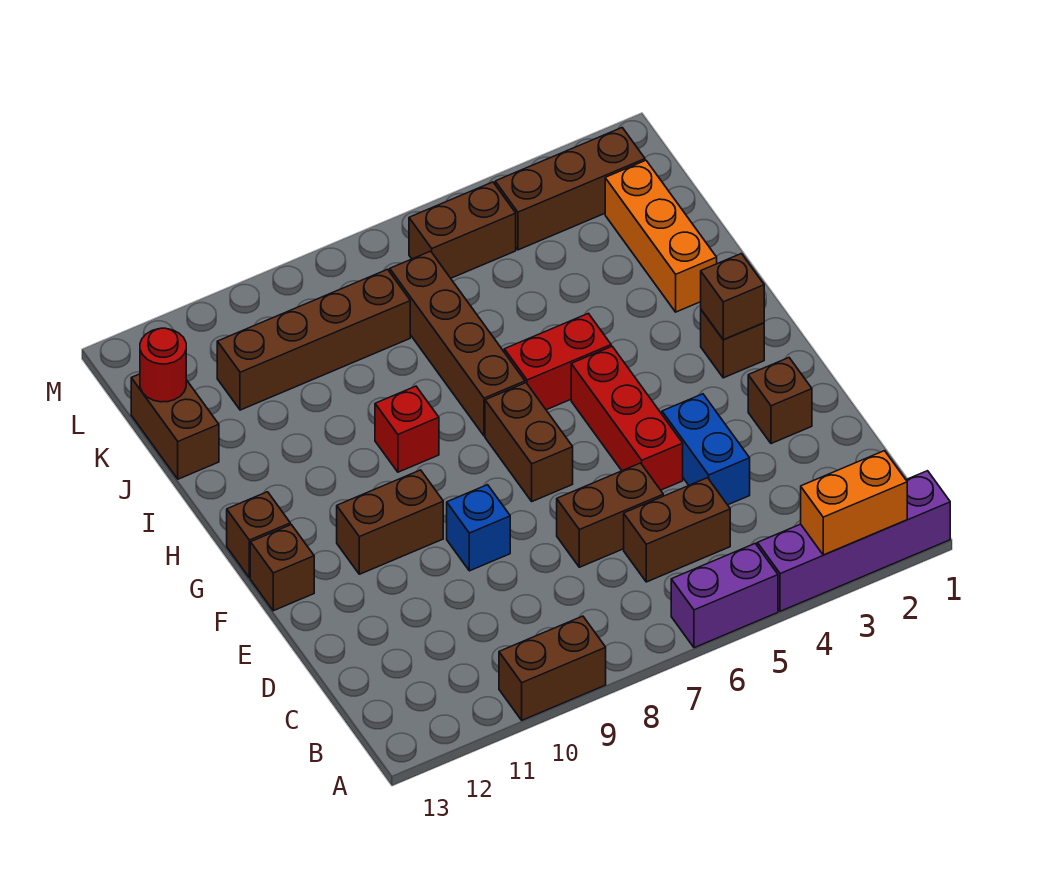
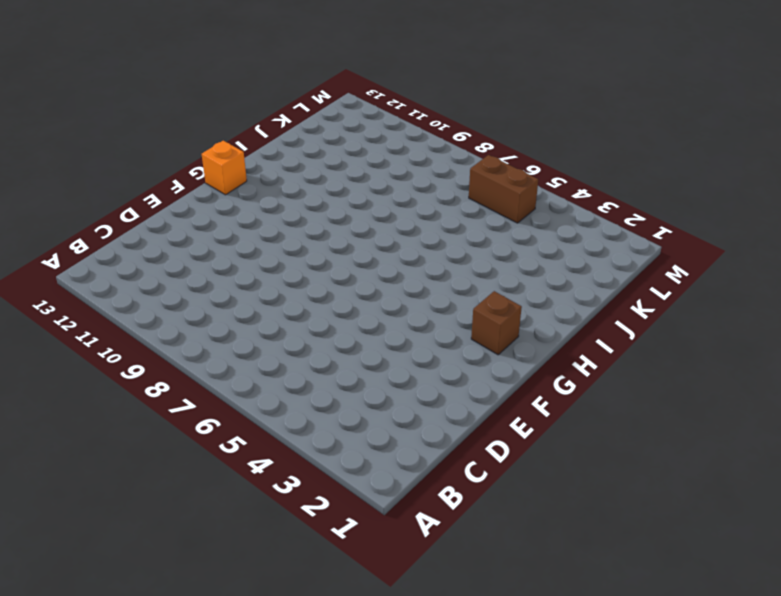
orange brick G13 level 1 -> brown brick G13 level 1
none -> purple brick A1:A4 level 1
none -> purple brick A5:A6 level 1
none -> brown brick A9:A10 level 1

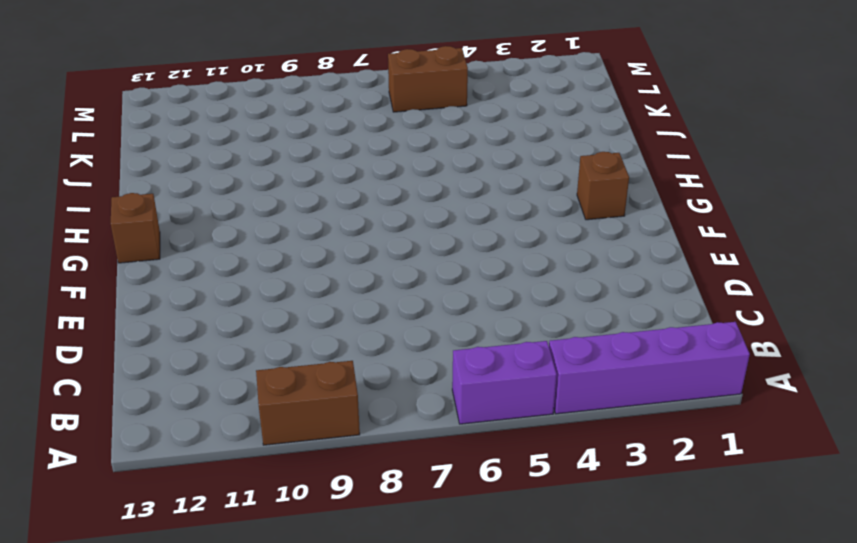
none -> brown brick C5:C6 level 1
none -> blue brick D4:E4 level 1
none -> brown brick D6:D7 level 1

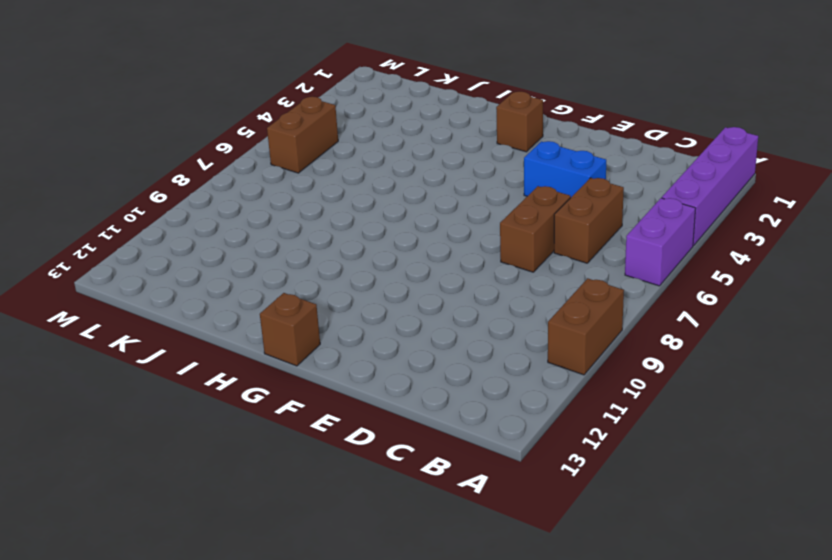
none -> brown brick E2 level 1
none -> red brick E5:G5 level 1
none -> blue brick E9 level 1

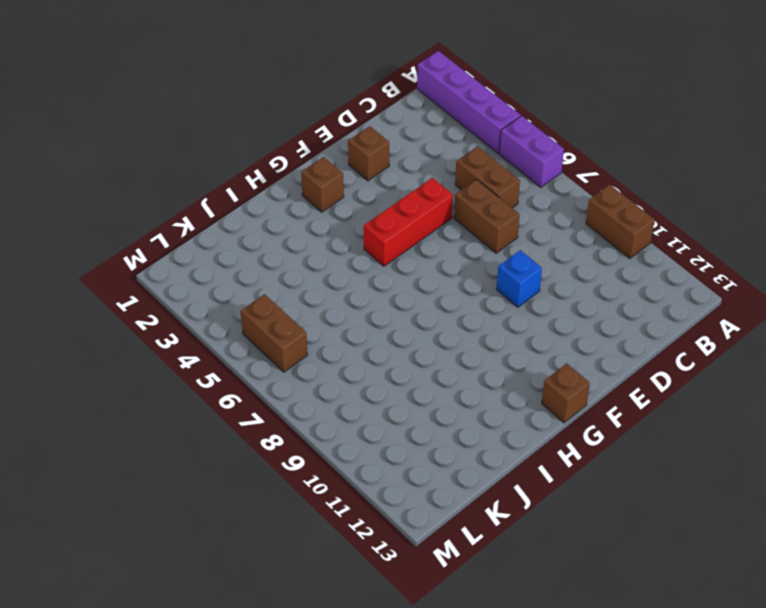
none -> blue brick D4:E4 level 1
none -> brown brick F7:G7 level 1
none -> brown brick F10:F11 level 1

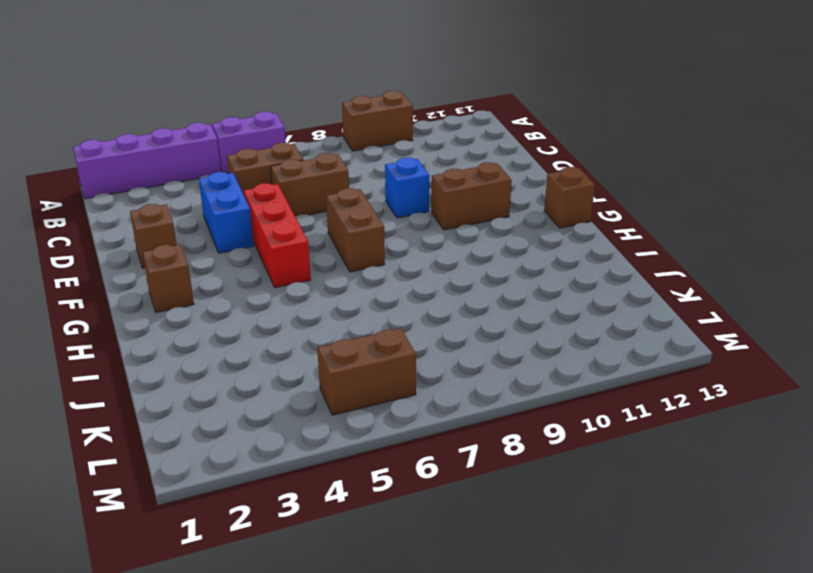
none -> brown brick F13 level 1
none -> red brick H5:H6 level 1
none -> brown brick H7:K7 level 1

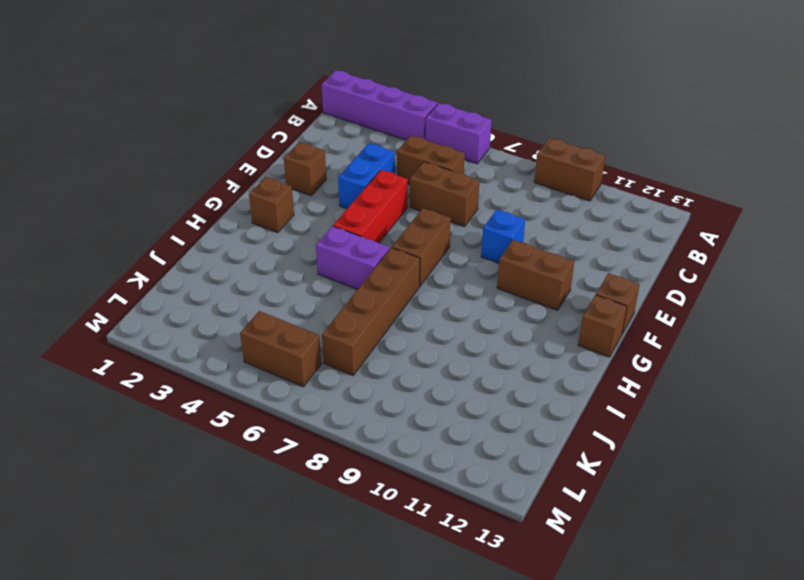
purple brick H5:H6 level 1 -> red brick H5:H6 level 1
none -> red brick H9 level 1
none -> orange brick I2:K2 level 1
none -> brown brick J13:K13 level 1

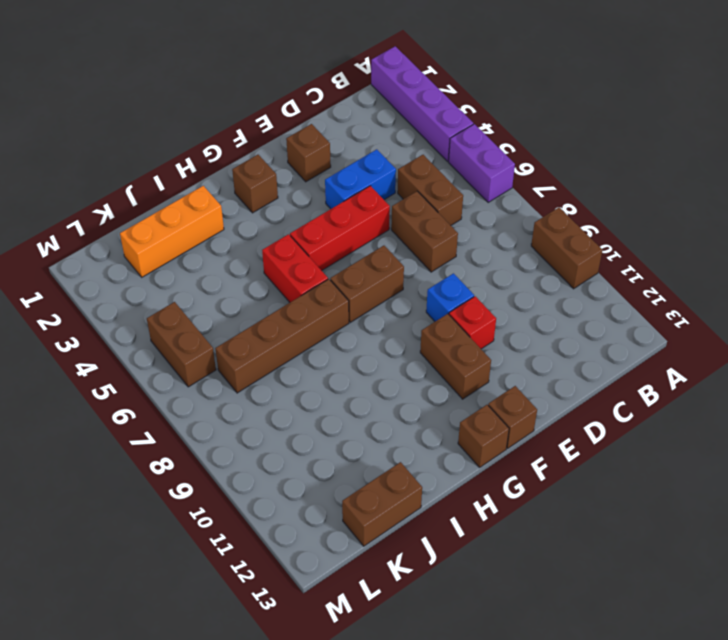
red brick E10 level 1 -> red brick H9 level 1
none -> brown brick K8:K11 level 1
none -> brown brick L2:L4 level 1
none -> orange brick A2:A3 level 2

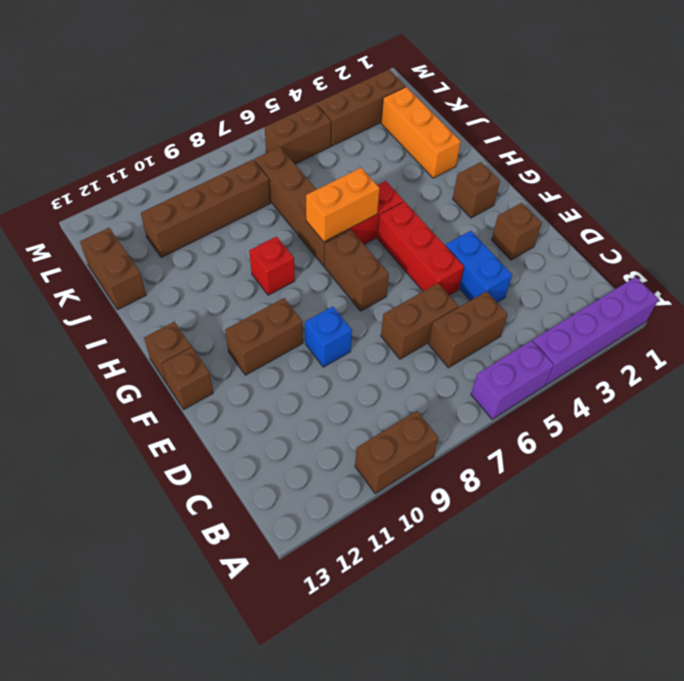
orange brick H6:H7 level 2 -> orange brick A2:A3 level 2
none -> brown brick G2 level 2
none -> red round brick K13 level 2

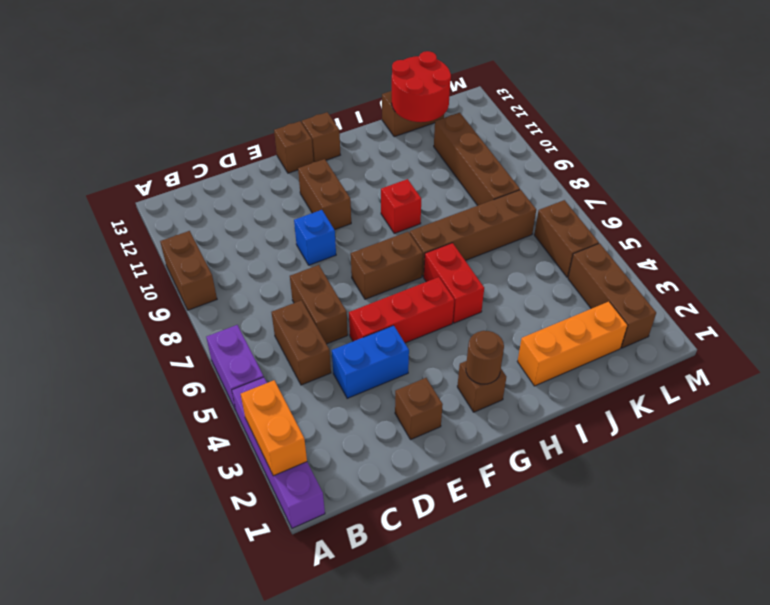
brown round brick G2 level 2 -> brown brick G2 level 2
red round brick J12:K13 level 2 -> red round brick K13 level 2

